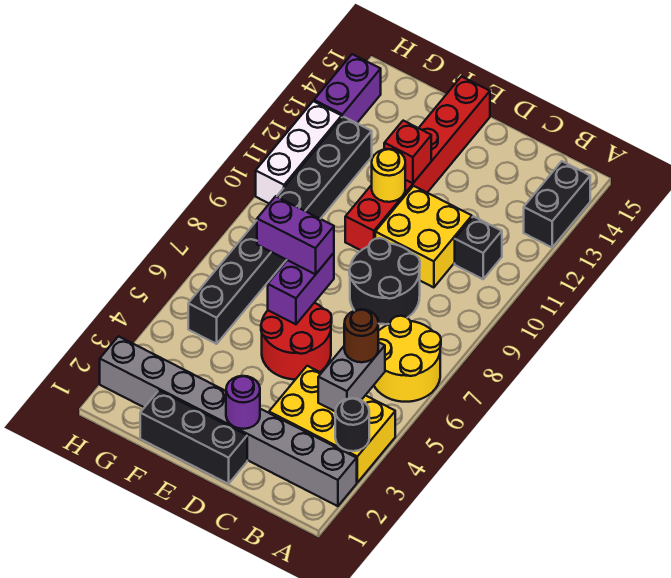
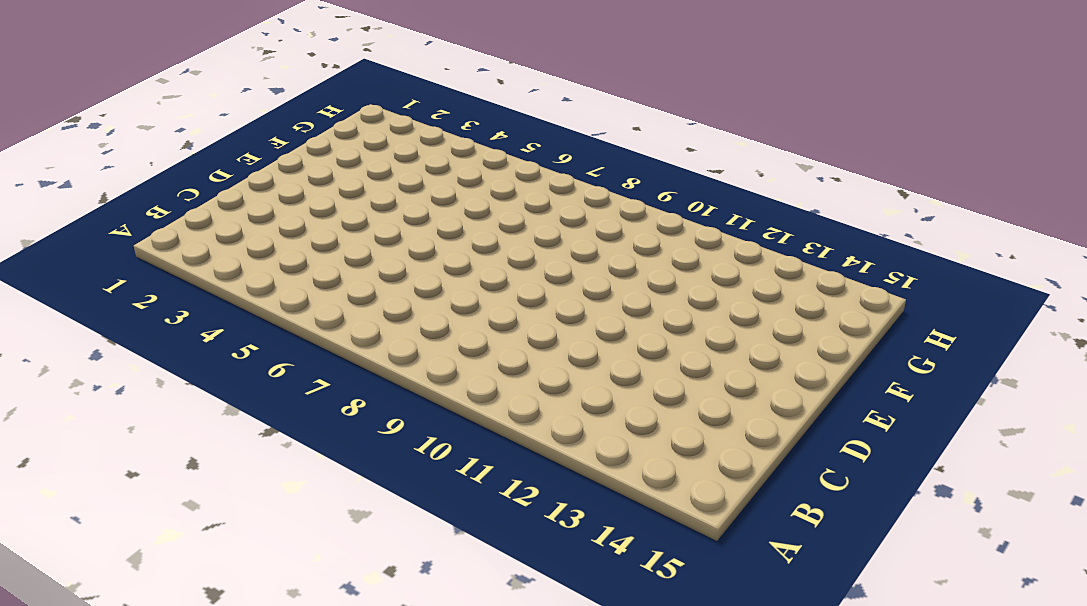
none -> grey brick A2:H2 level 1
none -> yellow brick A3:C4 level 1
none -> yellow round brick A6:B7 level 1

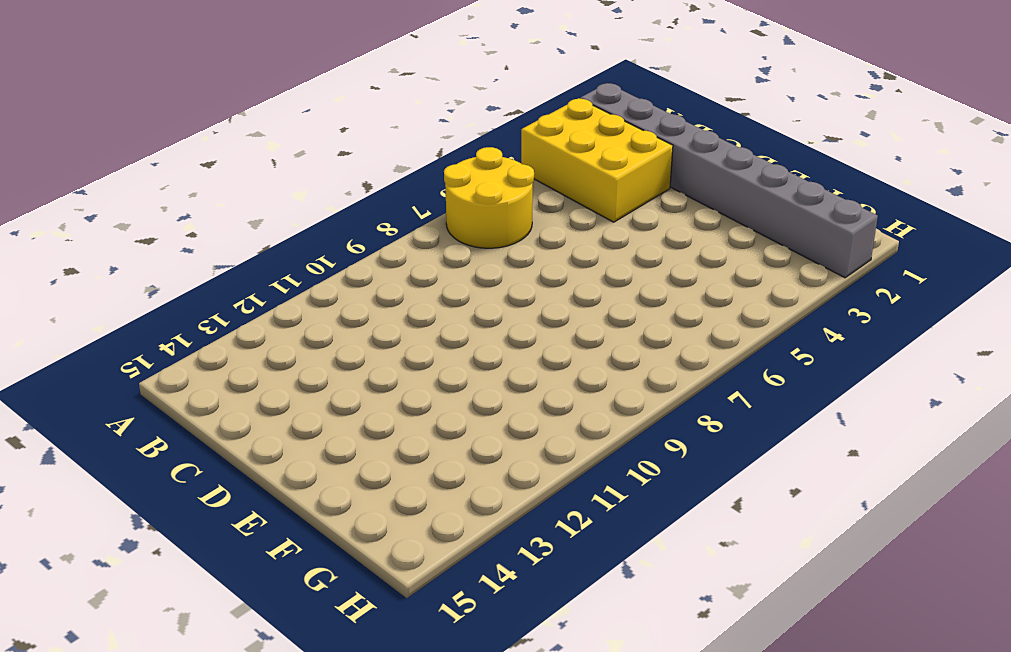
none -> black brick A13:A14 level 1
none -> black brick B11 level 1
none -> black round brick C8:D9 level 1

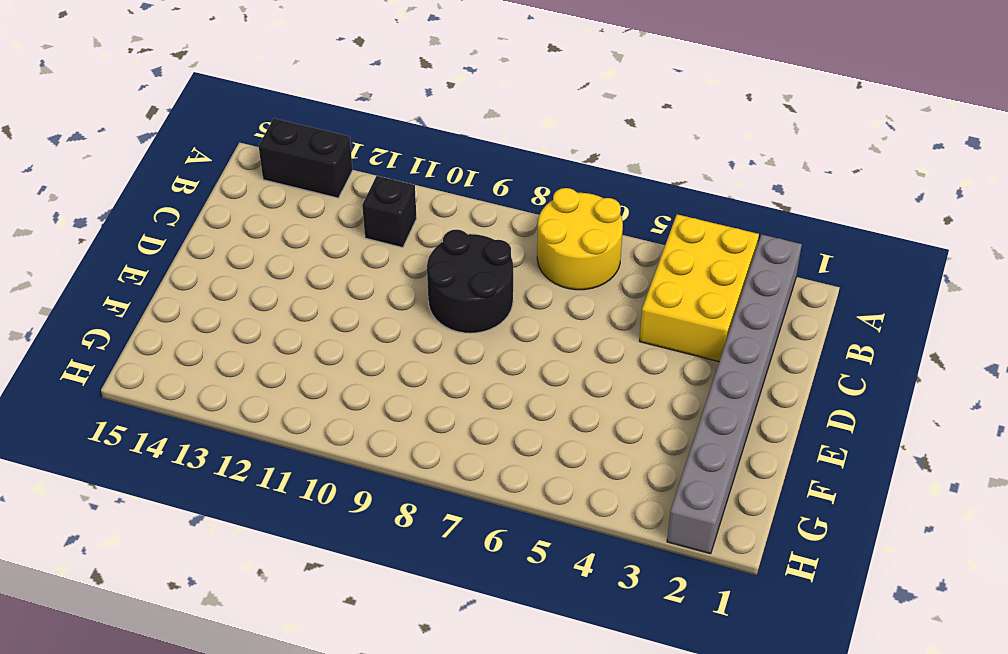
none -> yellow brick C10:D11 level 1
none -> black brick D1:F1 level 1
none -> red round brick D5:E6 level 1

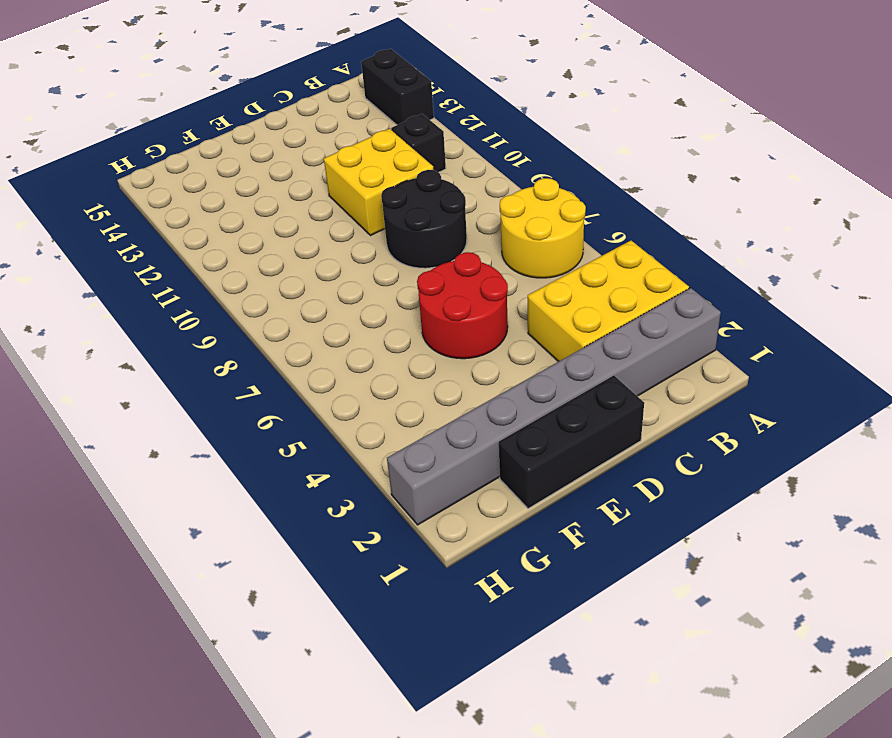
none -> red brick E10:E15 level 1
none -> black brick G5:G12 level 1
none -> white brick H10:H12 level 1

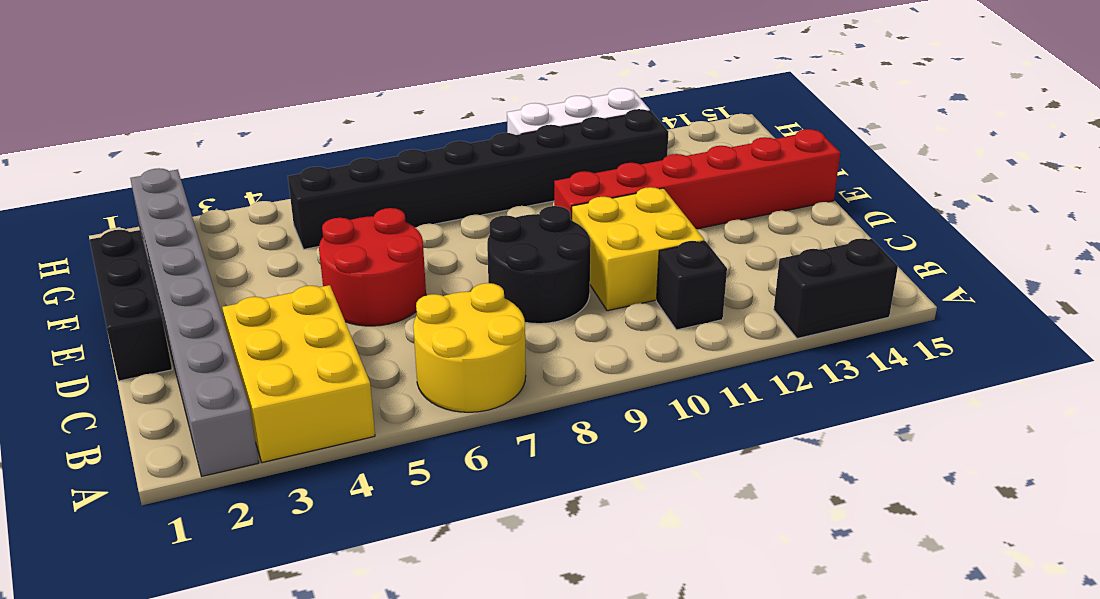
none -> purple brick H13:H14 level 1
none -> black round brick A3 level 2
none -> grey brick B4:B5 level 2

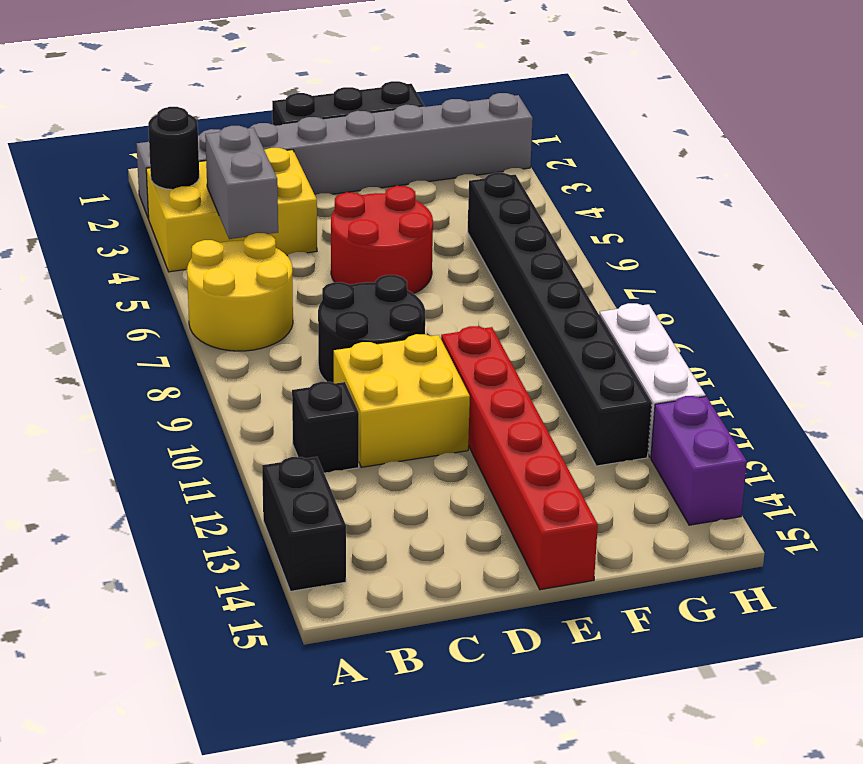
none -> purple round brick D2 level 2
none -> purple brick E6:E7 level 2
none -> yellow round brick E11 level 2

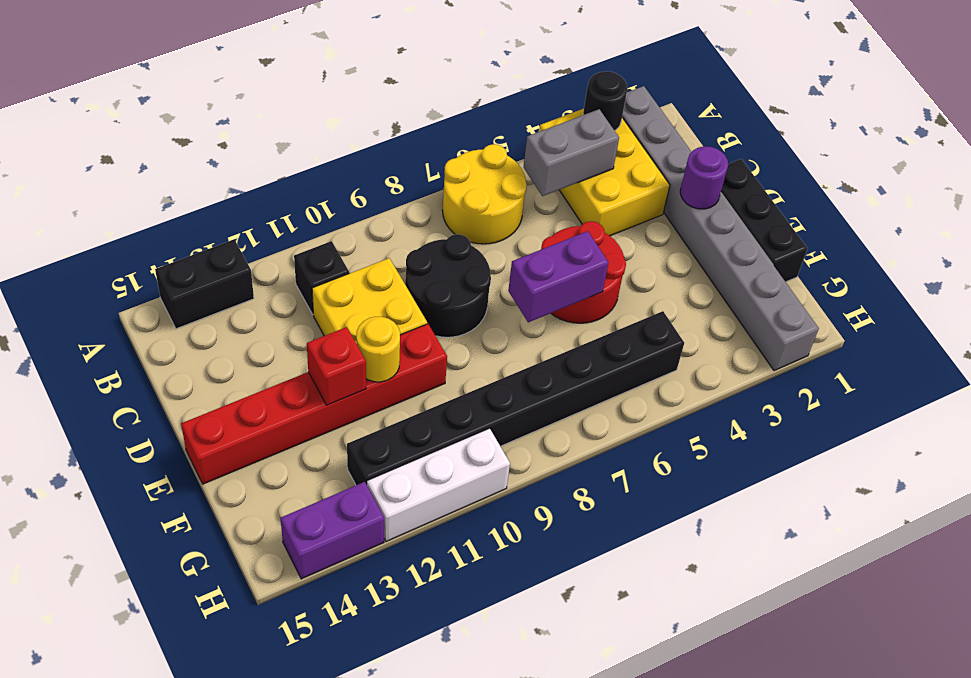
none -> brown round brick B5 level 3
none -> purple brick E7:F7 level 3

